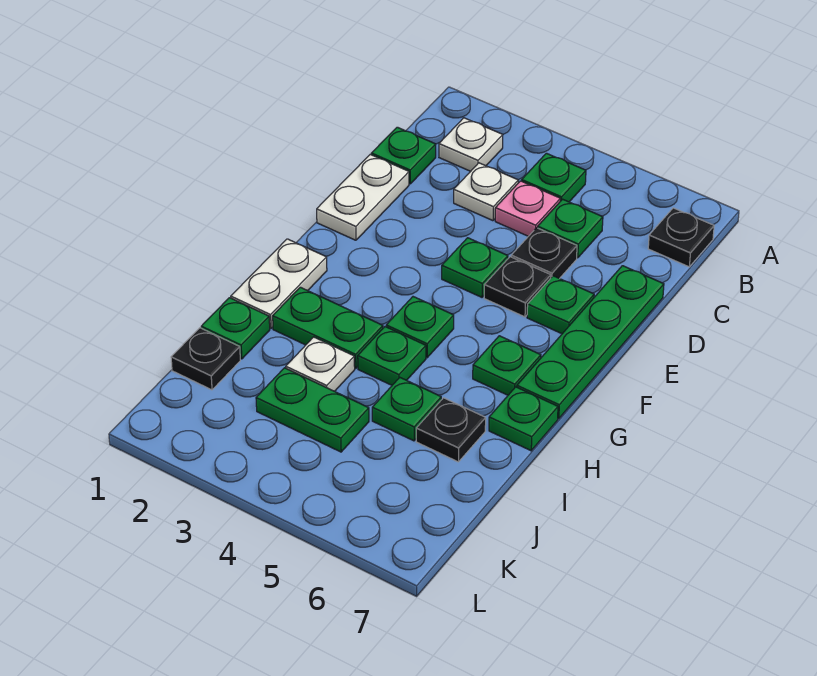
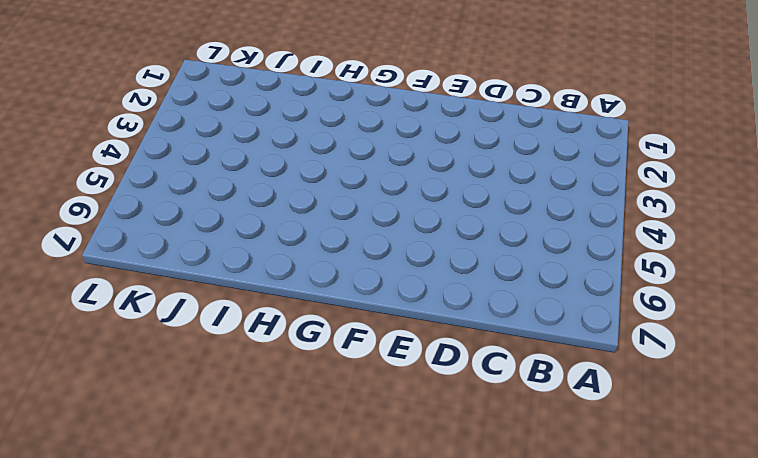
none -> white plate B2 level 1
none -> green plate B4 level 1
none -> black plate B7 level 1

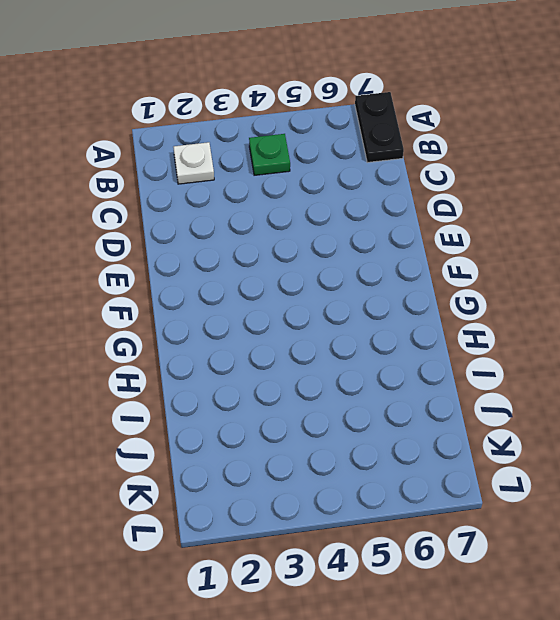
black plate A7:B7 level 1 -> black plate B7 level 1
none -> green plate C1 level 1
none -> white plate C3 level 1
none -> pink plate C4 level 1

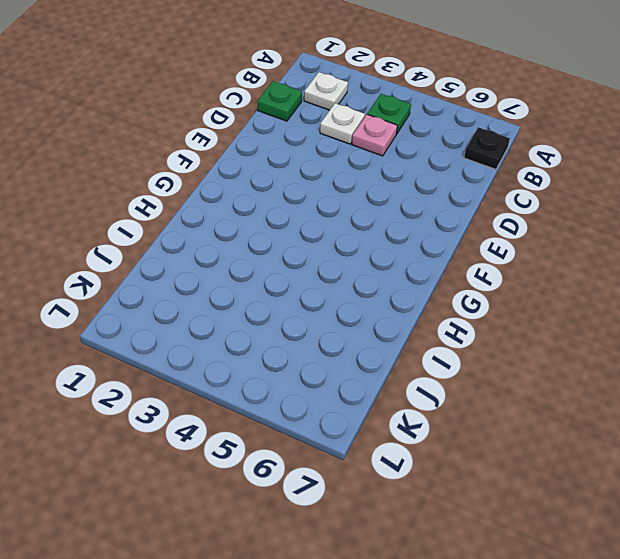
none -> green plate C5 level 1
none -> white plate D1:E1 level 1
none -> black plate D5 level 1

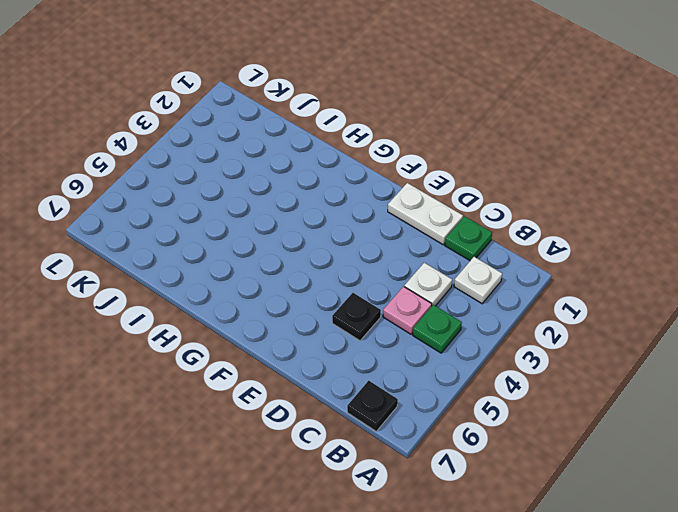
none -> green plate C5 level 1
none -> green plate D7:G7 level 1
none -> green plate E4 level 1

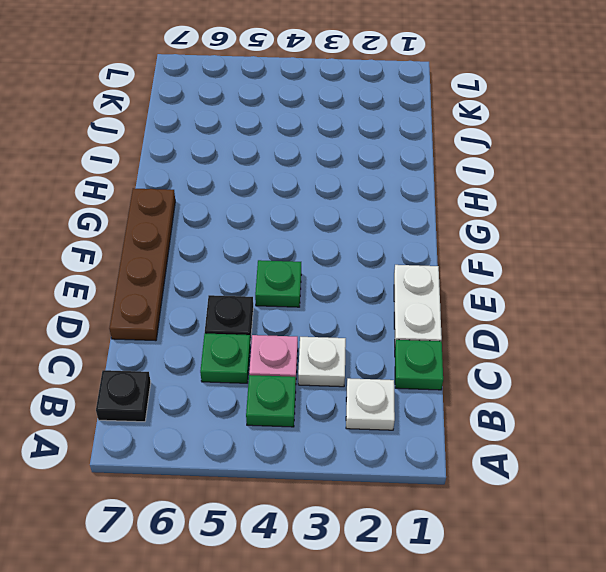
brown plate D7:G7 level 1 -> green plate D7:G7 level 1
none -> black plate E5 level 1
none -> green plate E6 level 1
none -> white plate G1:H1 level 1

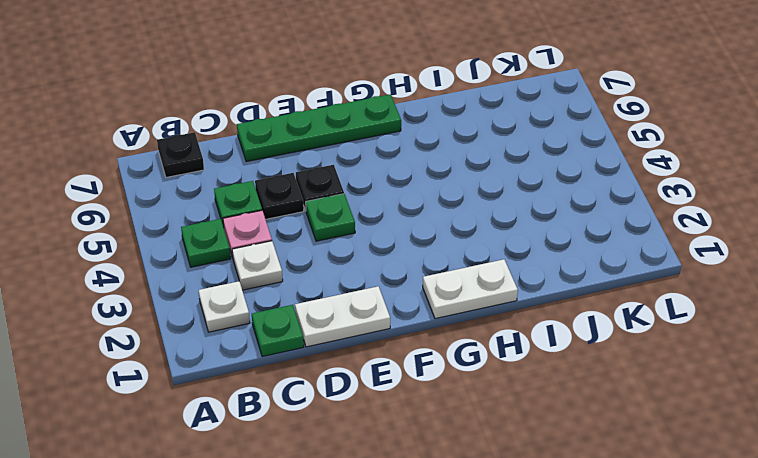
none -> green plate E6 level 1
none -> green plate G4 level 1
none -> green plate G6 level 1

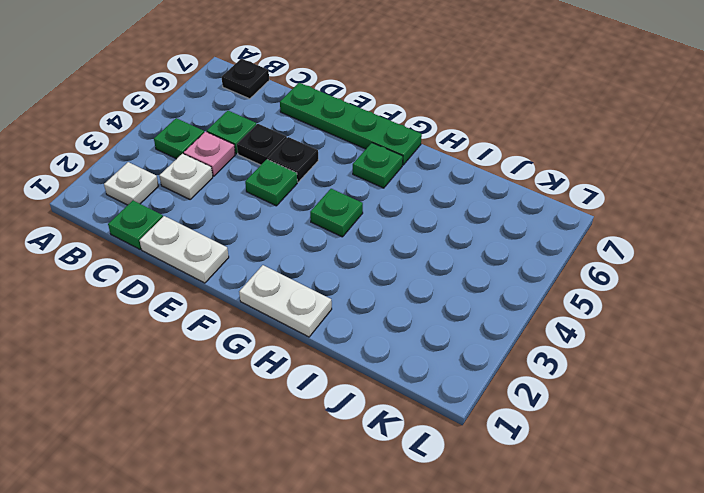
none -> green plate E6 level 1
none -> green plate H2:H3 level 1
none -> green plate H4 level 1

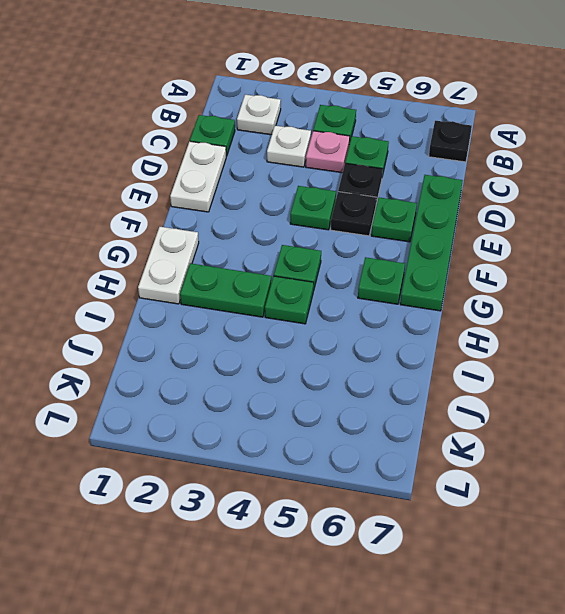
none -> green plate H7 level 1
none -> green plate I1 level 1
none -> white plate I3 level 1

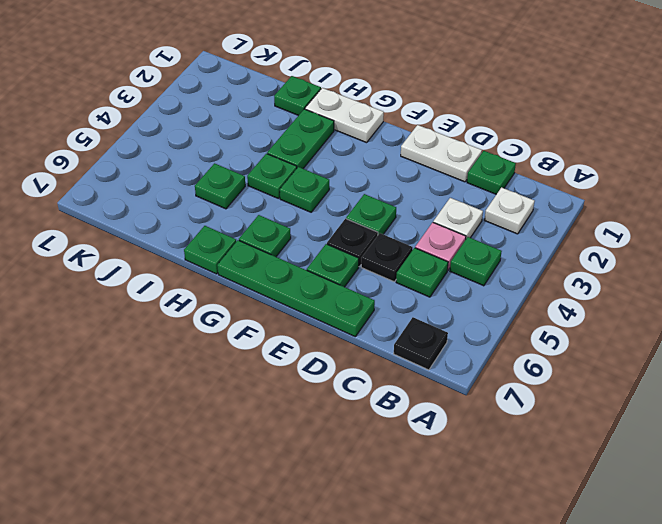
none -> white plate I3 level 1
none -> black plate I6 level 1
none -> black plate J1 level 1

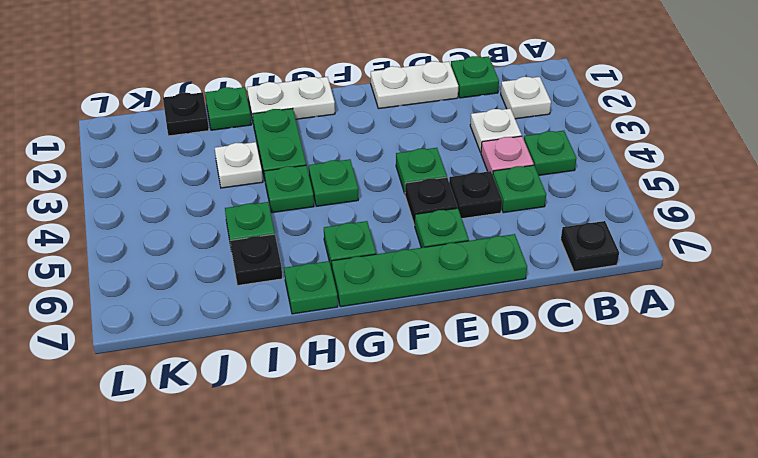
none -> green plate J3:J4 level 1

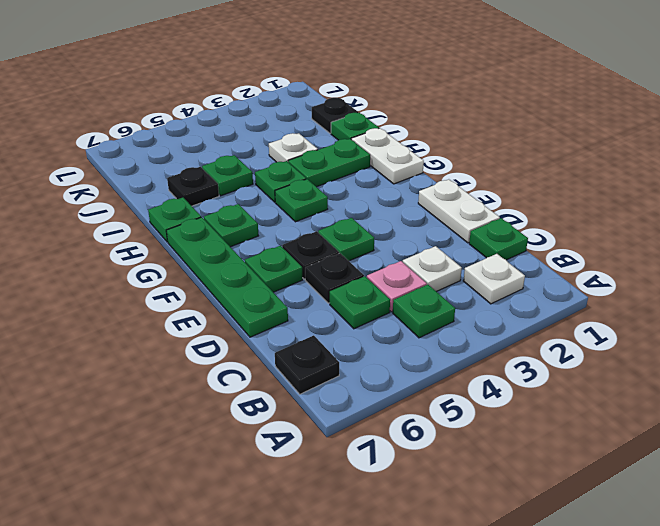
none -> green plate J3:J4 level 1

